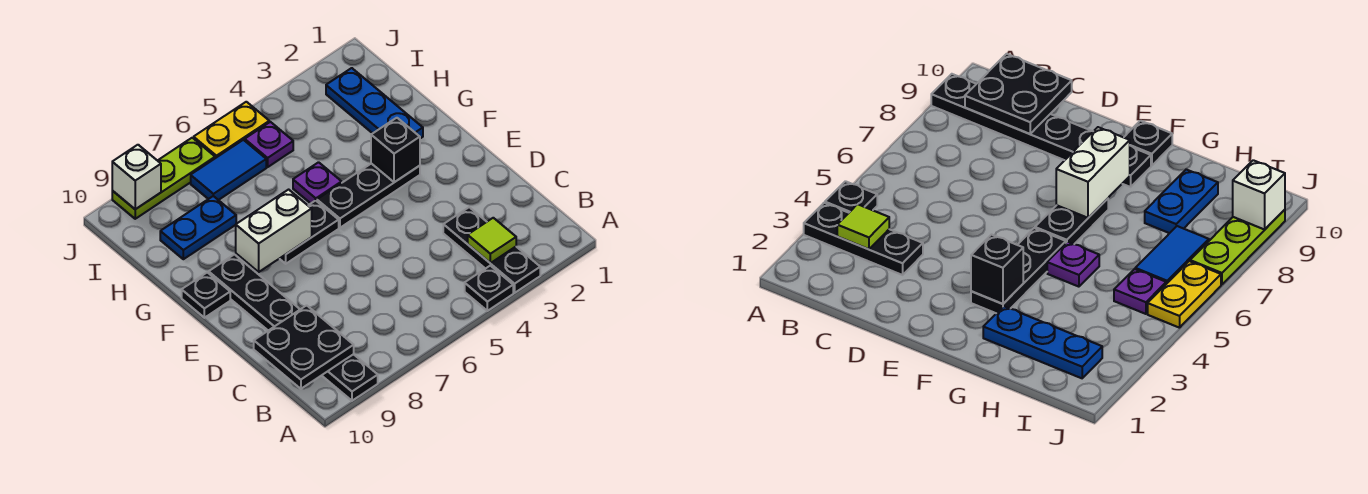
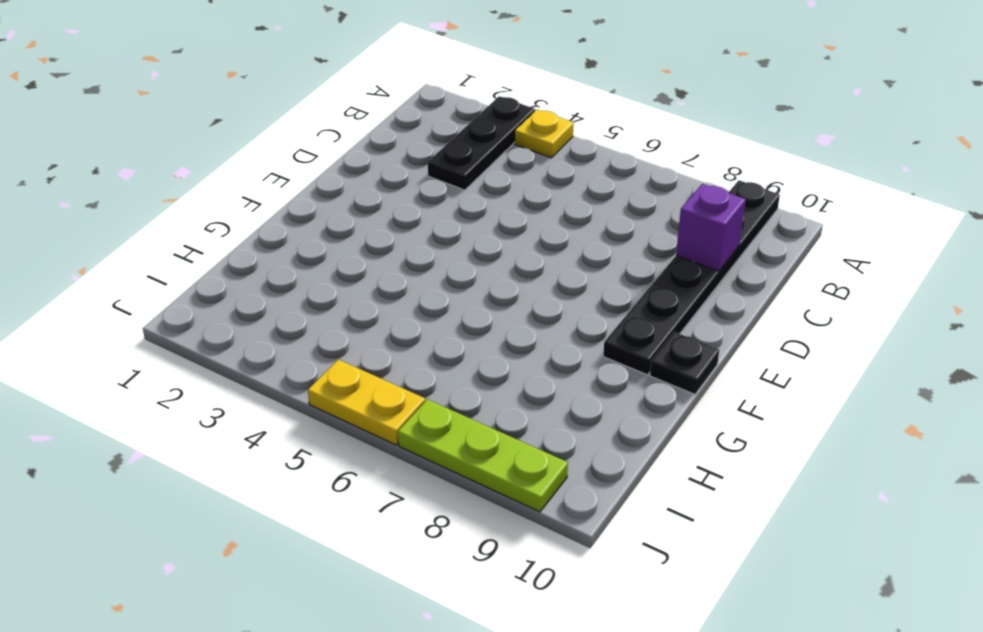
yellow plate A4 level 1 -> black plate A4 level 1
purple brick C9 level 2 -> black plate B9:C10 level 2
none -> black plate F3:F5 level 1
none -> black plate F6:F7 level 1
none -> blue plate G2:I2 level 1

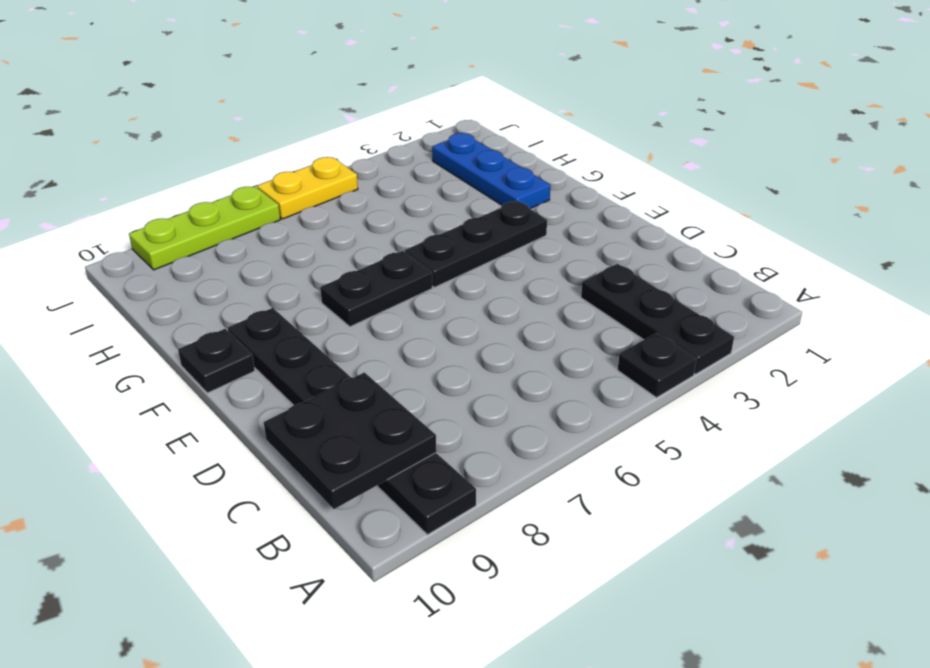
none -> purple plate G5 level 1
none -> blue plate H8:H9 level 1
none -> purple plate I5 level 1

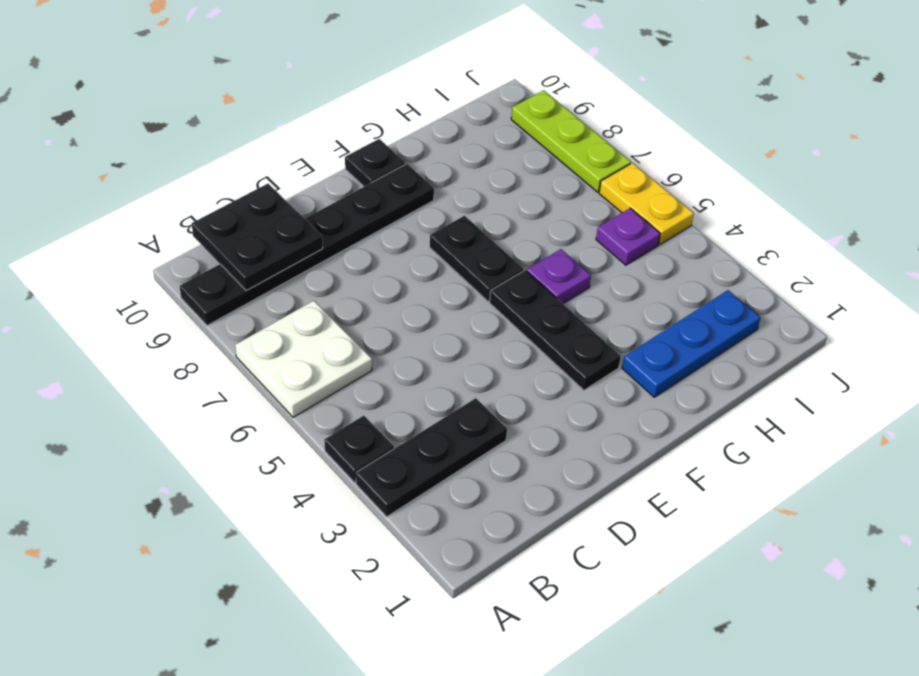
white plate A6:B7 level 1 -> none
none -> blue plate H8:H9 level 1
none -> blue tile I6:I7 level 1
none -> lime tile B3 level 2

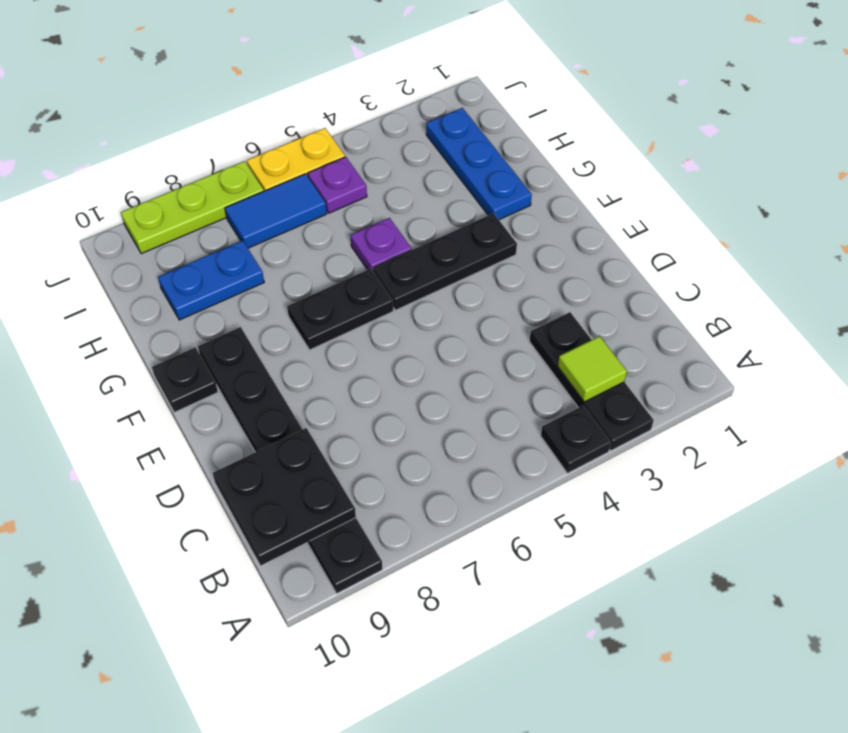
none -> black brick F3 level 2
none -> white brick F7:F8 level 2
none -> white brick J9 level 2

